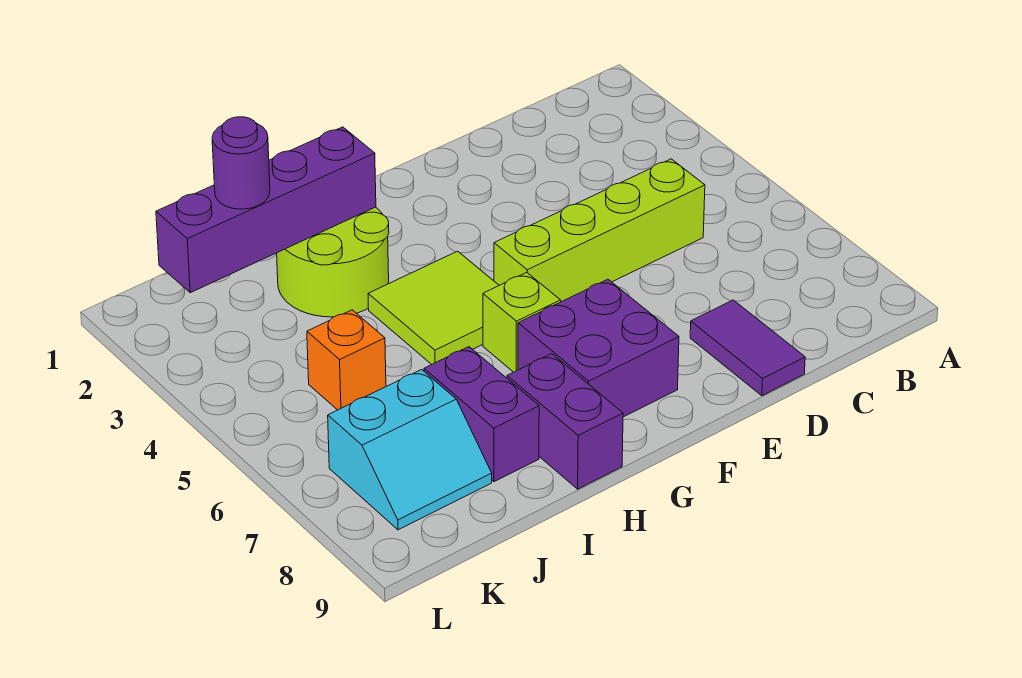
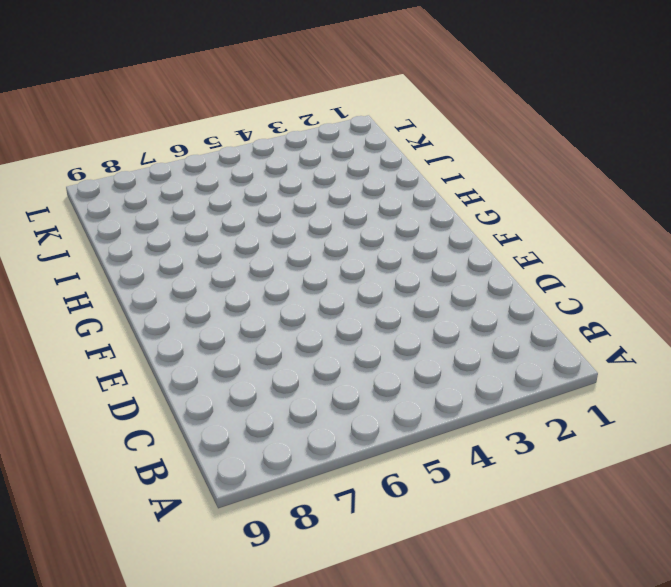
none -> lime brick C5:F5 level 1
none -> purple tile D8:D9 level 1
none -> purple brick F7:G8 level 1

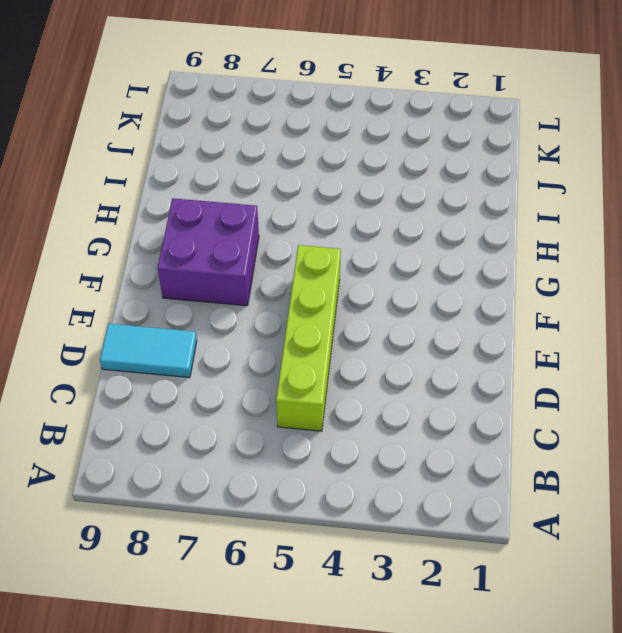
cyan tile D8:D9 level 1 -> purple tile D8:D9 level 1
none -> lime tile G4:H5 level 1
none -> lime brick G6 level 1
none -> lime round brick H2:I3 level 1

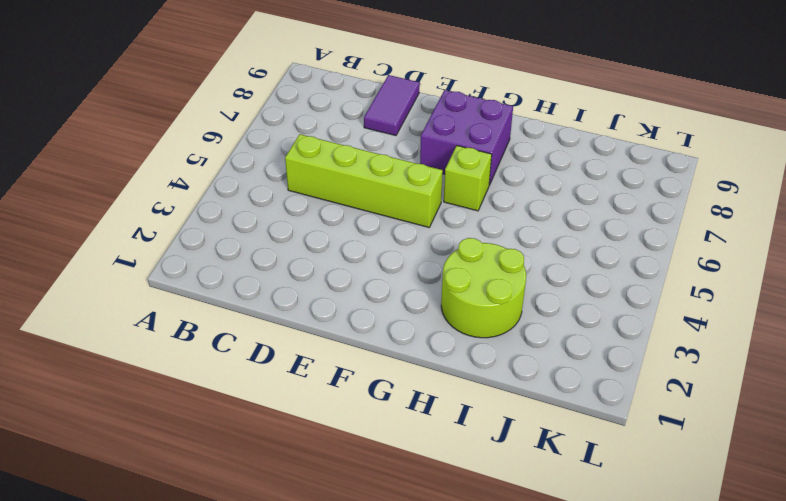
none -> lime tile G4:H5 level 1
none -> purple brick H8:H9 level 1
none -> purple brick I7:I8 level 1

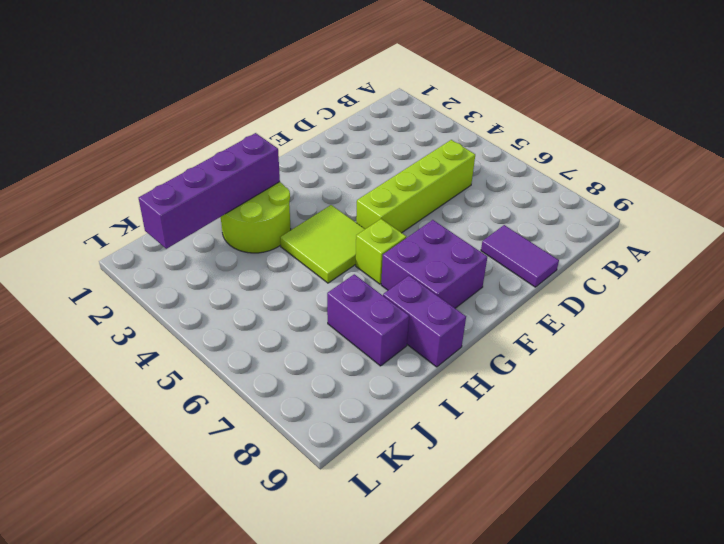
none -> orange brick J5 level 1
none -> cyan slope J7:K8 level 1 top 7
none -> purple round brick J2 level 3

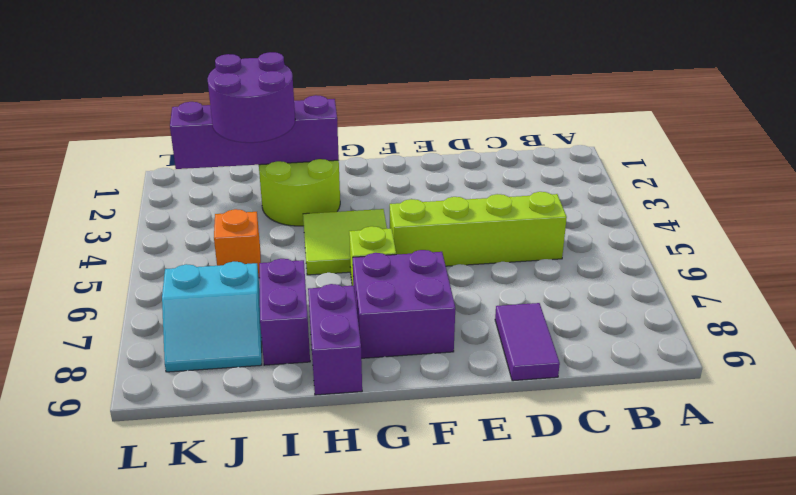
purple round brick I2:J3 level 3 -> purple round brick J2 level 3

